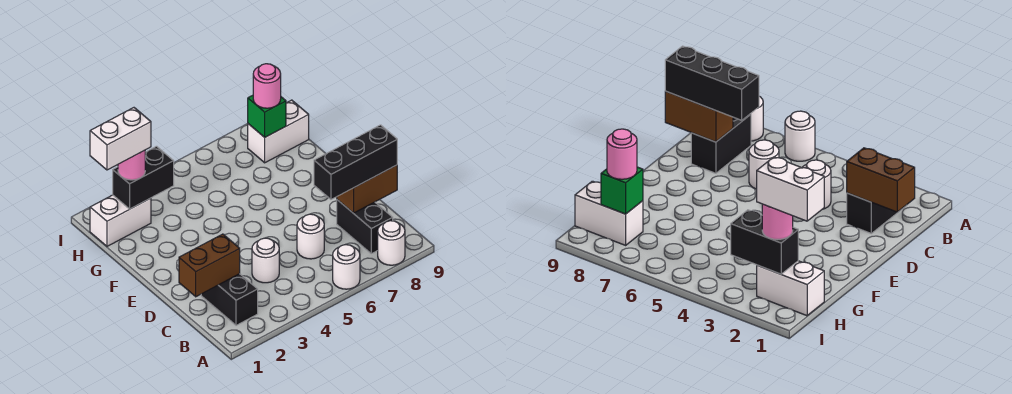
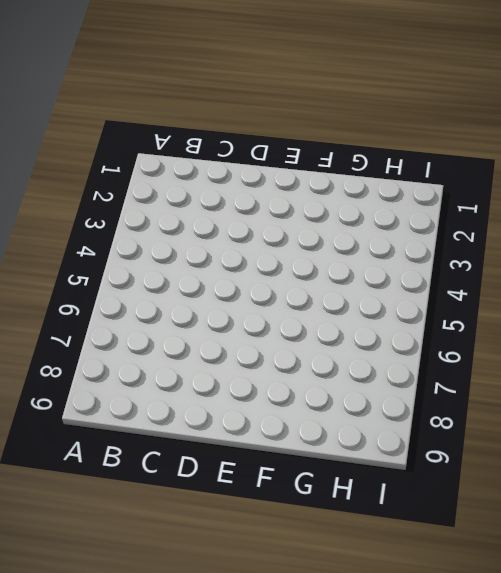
none -> white round brick A6 level 1
none -> white round brick A8 level 1
none -> black brick B2:C2 level 1

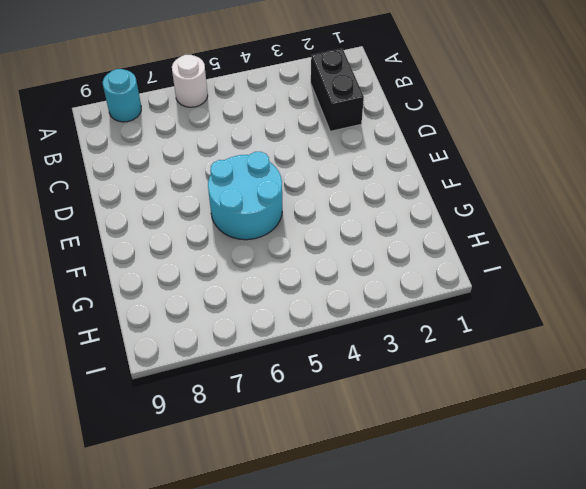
cyan round brick A8 level 1 -> white round brick A8 level 1
cyan round brick E5:F6 level 1 -> none
none -> black brick B8:C8 level 1
none -> white round brick C4 level 1
none -> white round brick C6 level 1

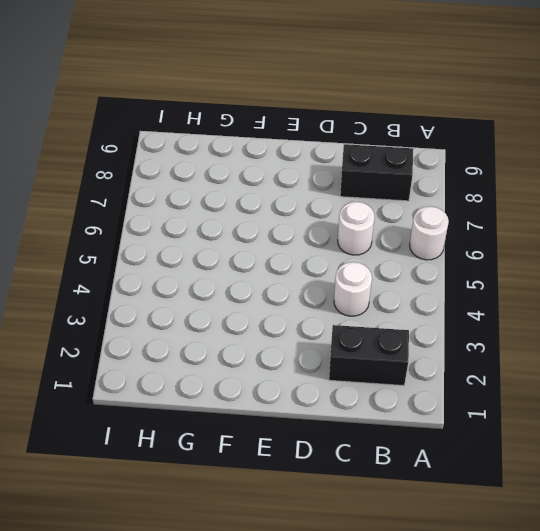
none -> white round brick A8 level 1
none -> white brick H1:H2 level 1
none -> white brick H8:H9 level 1

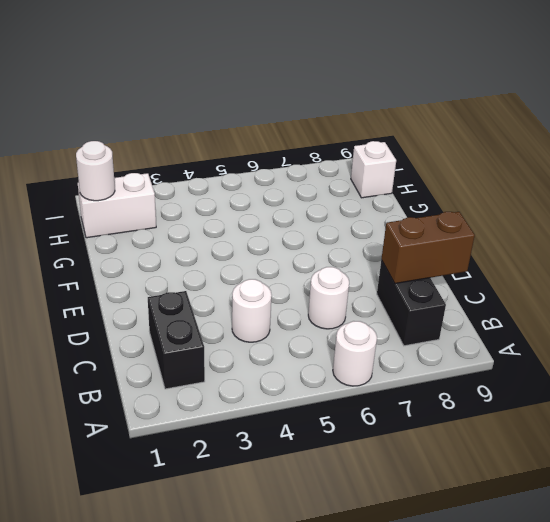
white round brick H1 level 2 -> white round brick A8 level 1
white brick H9 level 1 -> white brick H8:H9 level 1
none -> brown brick C1:C2 level 2
none -> black brick H2:H3 level 2
none -> green brick H8 level 2

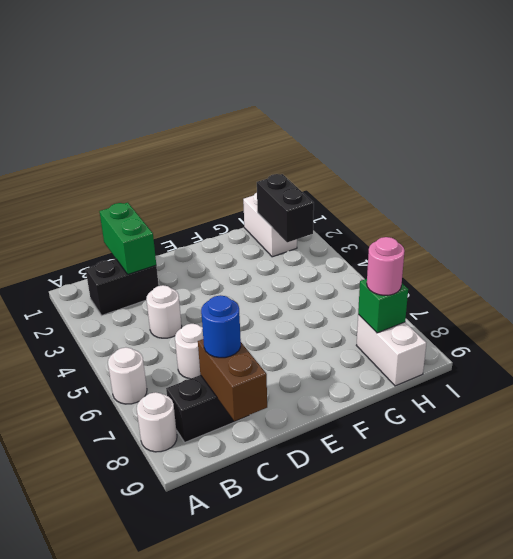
green brick C1:C2 level 2 -> brown brick C1:C2 level 2
blue round brick C8 level 3 -> black brick C7:C9 level 3
none -> pink round brick H2 level 3
none -> white brick H1:H2 level 4

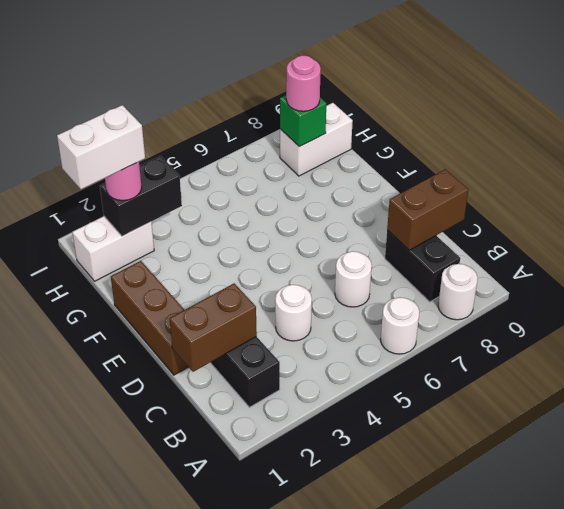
brown brick D1:F1 level 1 -> none
none -> black brick C7:C9 level 3

